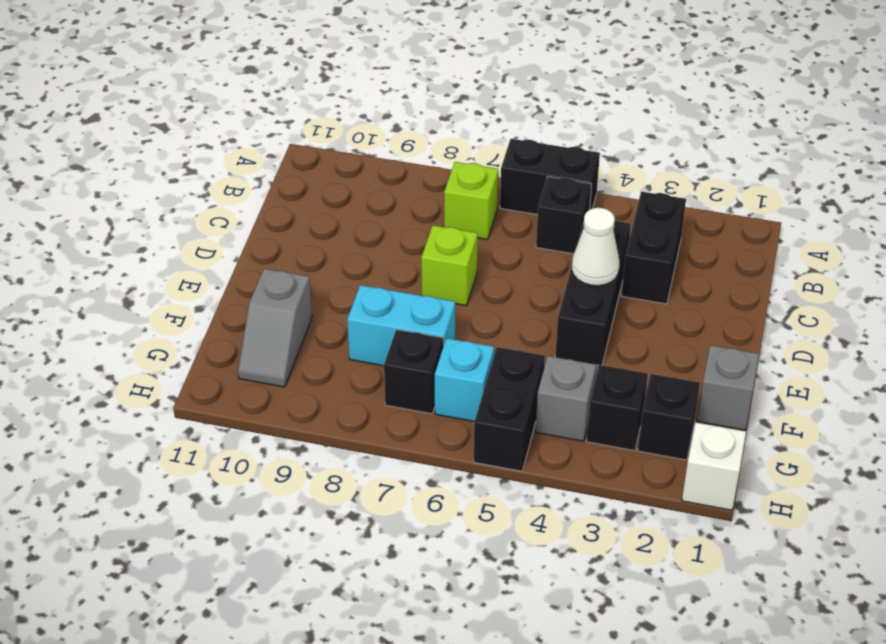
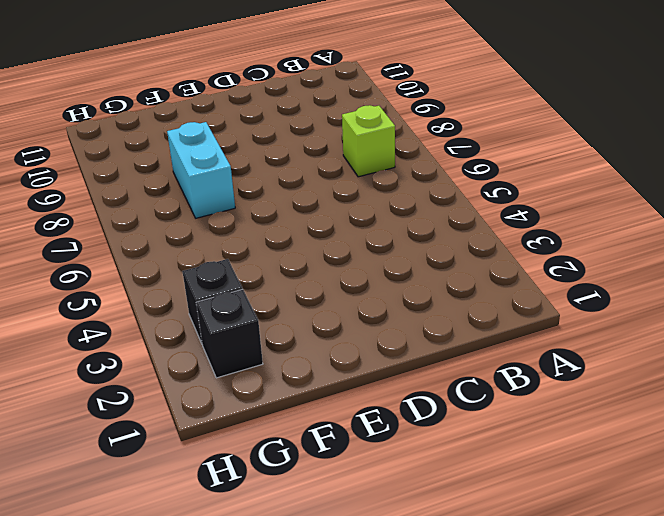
none -> black brick A5:A6 level 1
none -> black brick B3:C3 level 1
none -> black brick B5 level 1

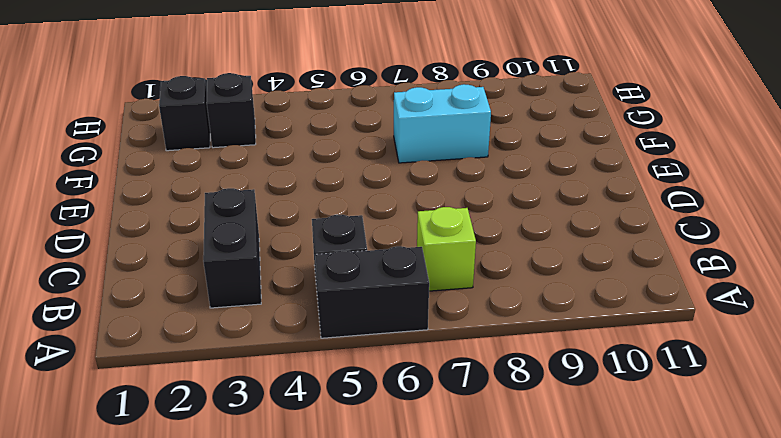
none -> black brick C4:E4 level 1
none -> lime brick D7 level 1
none -> grey brick F1 level 1

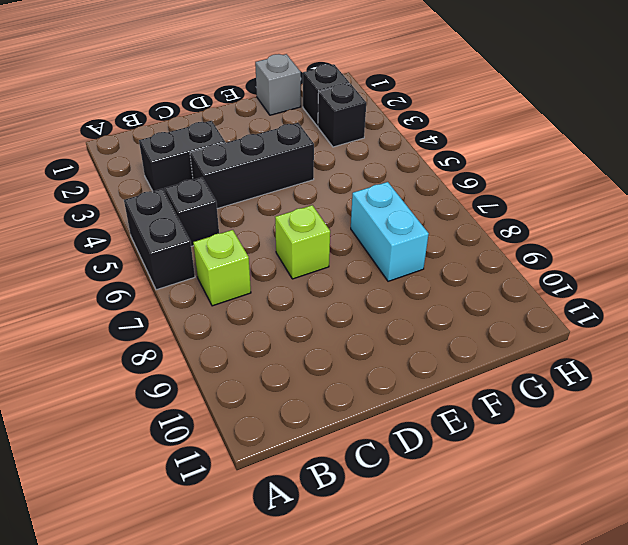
none -> grey slope F10:G10 level 1 top F
none -> grey brick G4 level 1
none -> black brick G5:H5 level 1

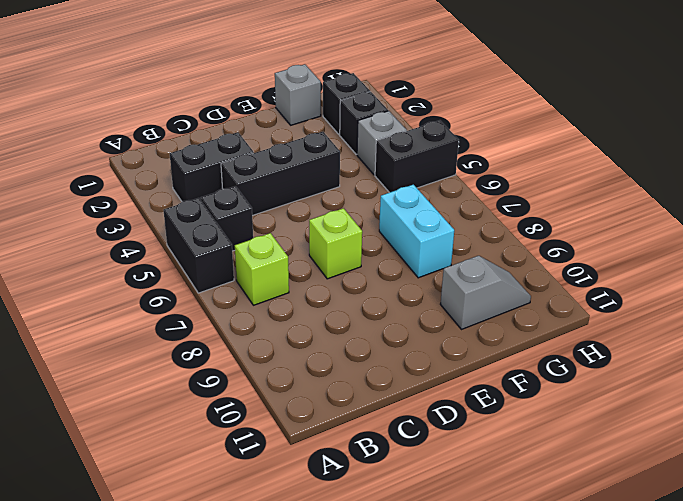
none -> cyan brick G6 level 1
none -> black brick G7 level 1
none -> white brick H1 level 1

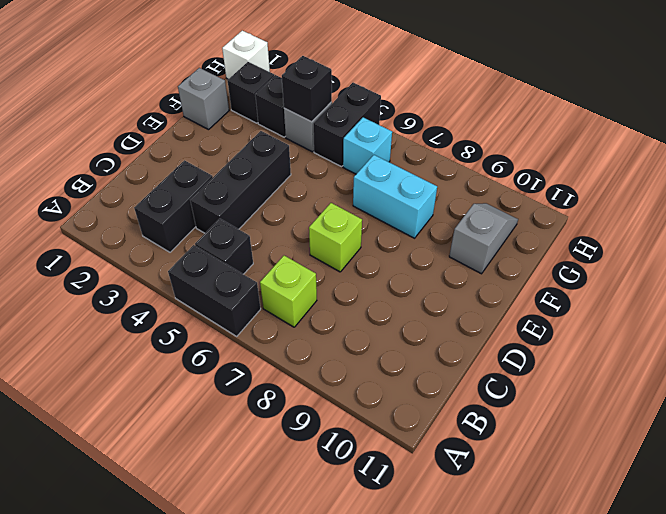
black brick G4 level 2 -> black brick G7 level 1
none -> white cone D4 level 2

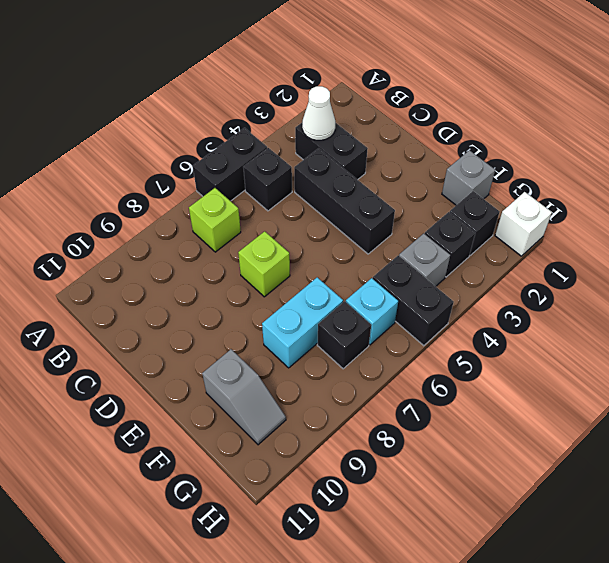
white cone B3 level 2 -> white cone D4 level 2

